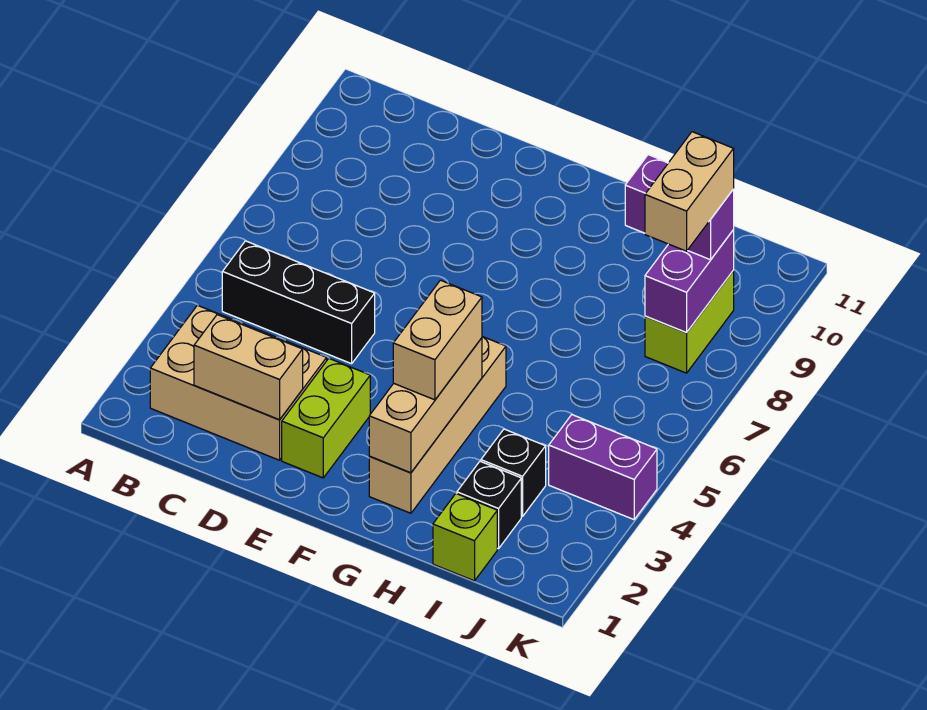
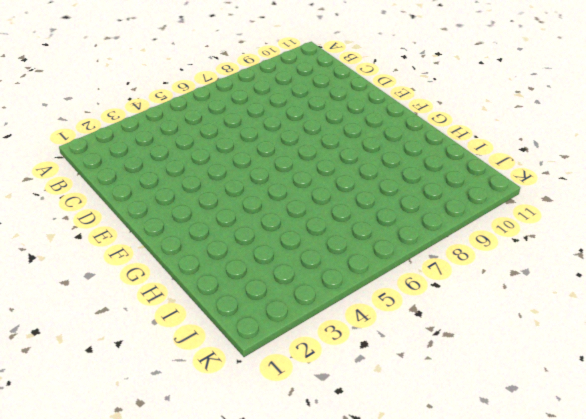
none -> tan brick B2:D3 level 1
none -> black brick B5:D5 level 1
none -> lime brick E2:E3 level 1

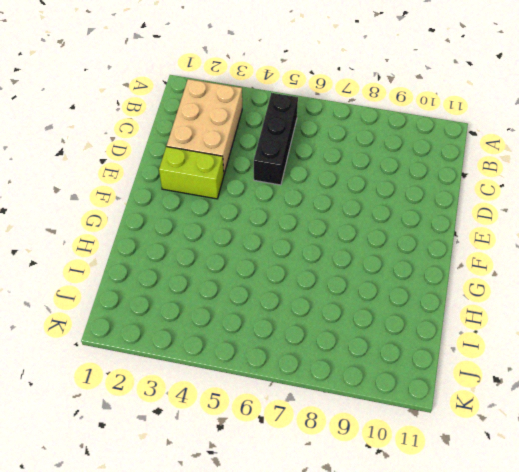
none -> tan brick G2:G5 level 1
none -> lime brick I1 level 1
none -> black brick I2 level 1

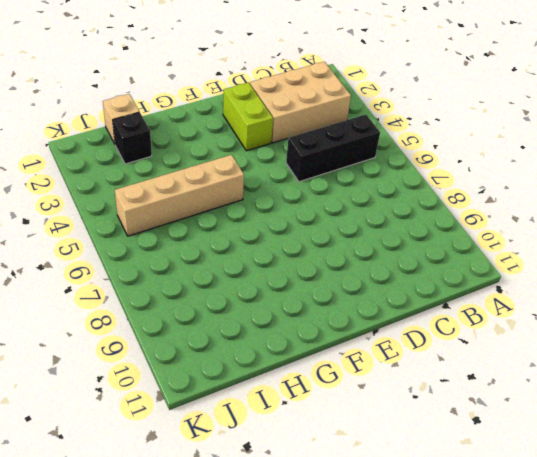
tan brick G5:J5 level 1 -> tan brick G2:G5 level 1
tan brick I1 level 1 -> lime brick I1 level 1
none -> black brick I3 level 1
none -> purple brick J4:K4 level 1
none -> lime brick J8:J9 level 1

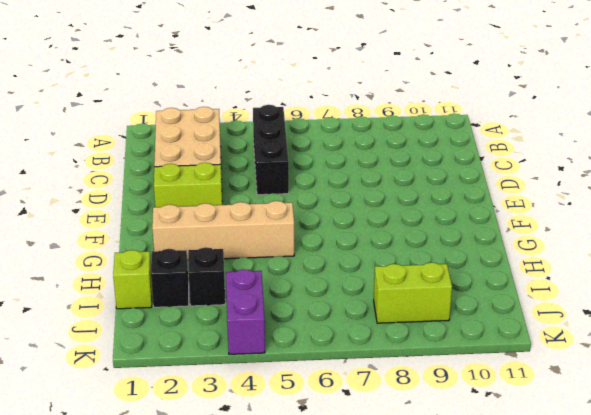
none -> tan brick C2:D2 level 2
none -> tan brick G2:G4 level 2
none -> purple brick J8:J9 level 2

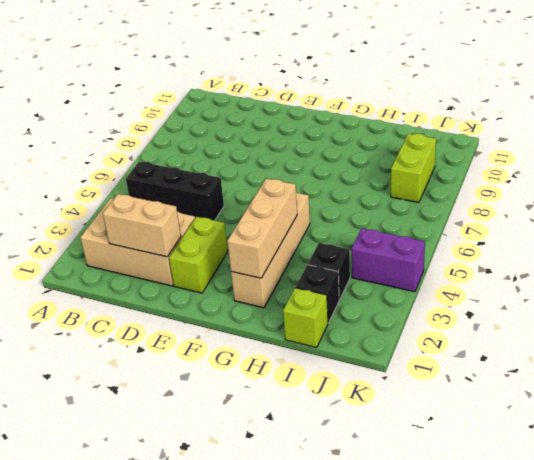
none -> purple brick J8:J9 level 2
none -> tan brick G3:G4 level 3
none -> purple brick I9:J9 level 3

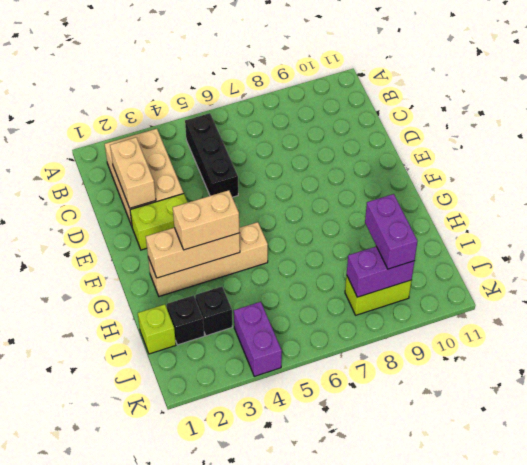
none -> tan brick J8:J9 level 4

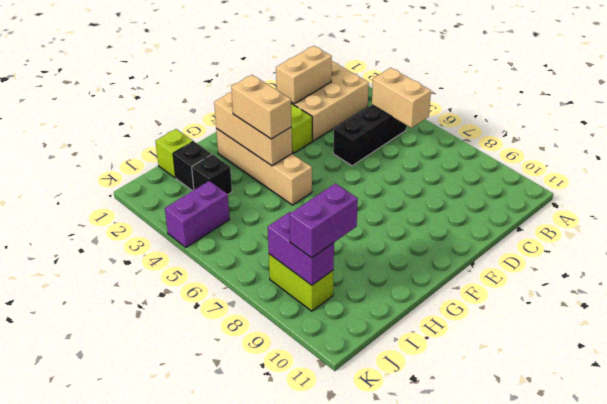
tan brick B5:B6 level 2 -> tan brick J8:J9 level 4

